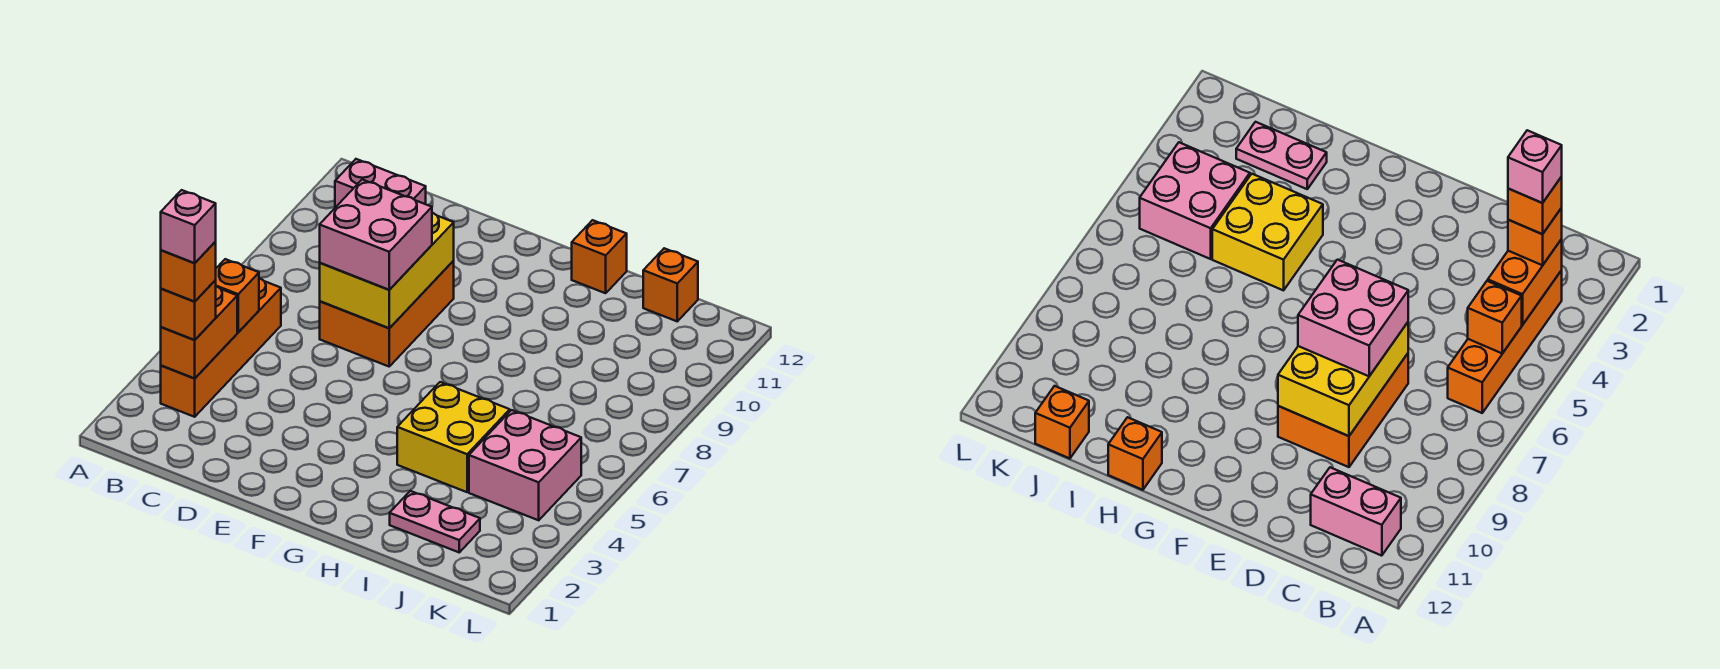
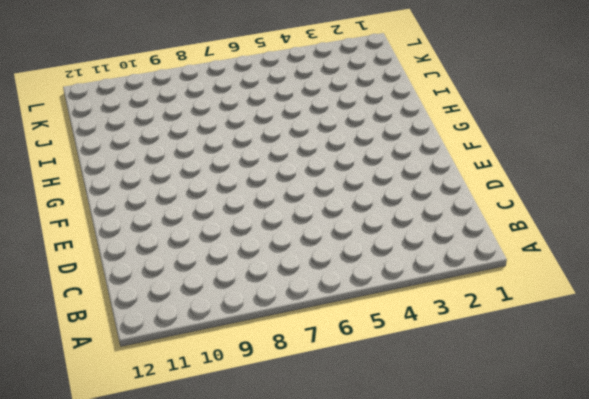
none -> orange brick B3:B6 level 1
none -> pink brick B11:C11 level 1
none -> orange brick D7:E9 level 1

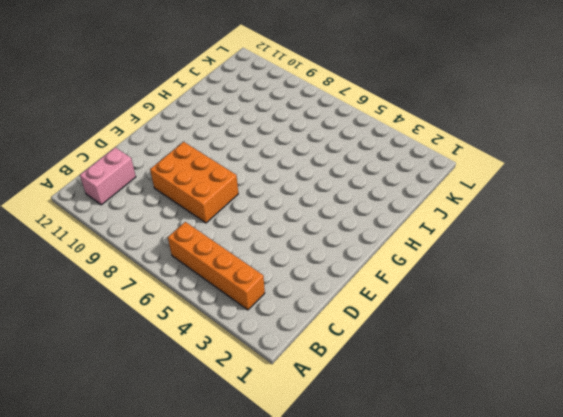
none -> yellow brick H4:I5 level 1
none -> orange brick H12 level 1
none -> pink plate I2:J2 level 1

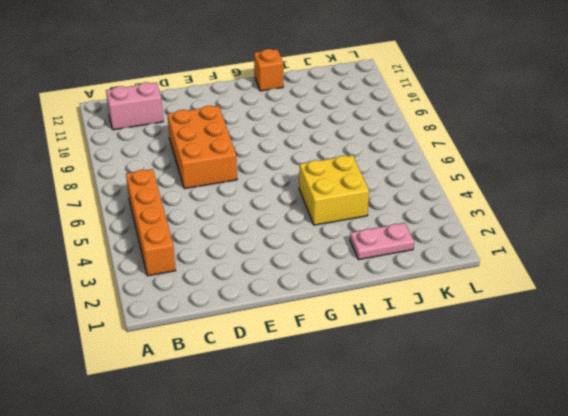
none -> pink brick J4:K5 level 1
none -> orange brick J12 level 1
none -> orange brick B3:B4 level 2

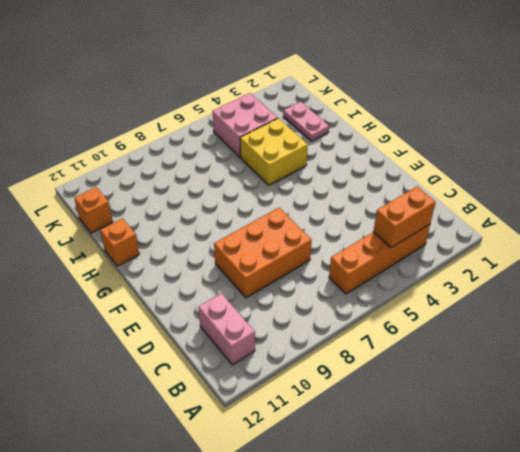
none -> orange brick B5 level 2
none -> yellow brick D7:E9 level 2
none -> orange brick B3 level 3

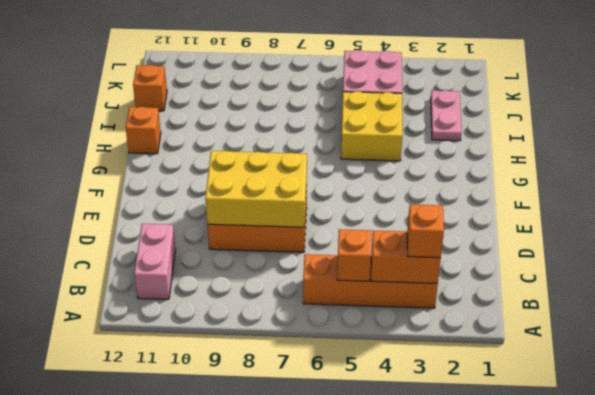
none -> pink brick D7:E8 level 3
none -> orange brick B3 level 4
none -> pink brick B3 level 5

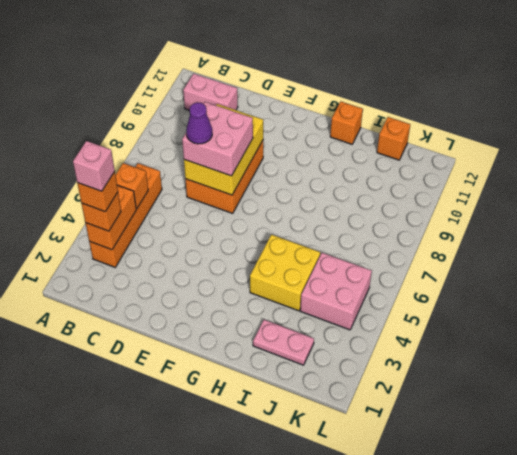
purple cone D7 level 4 -> none

